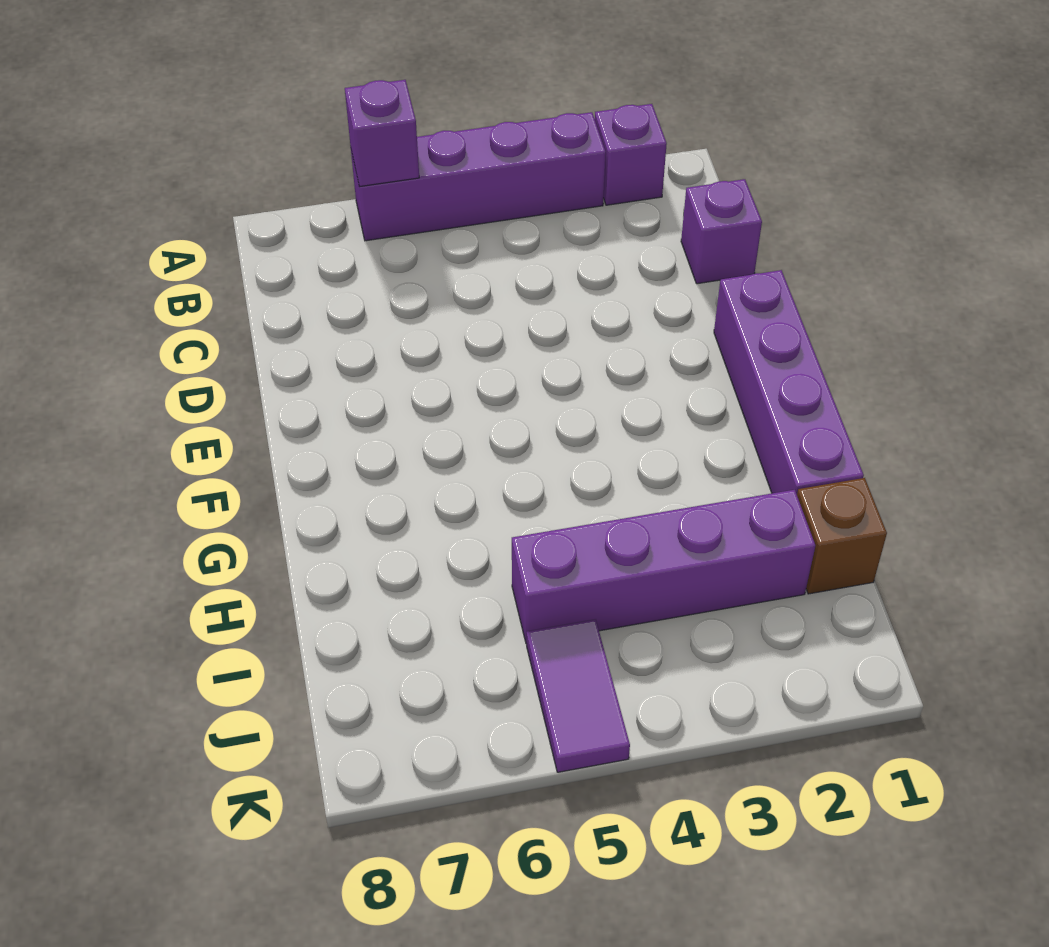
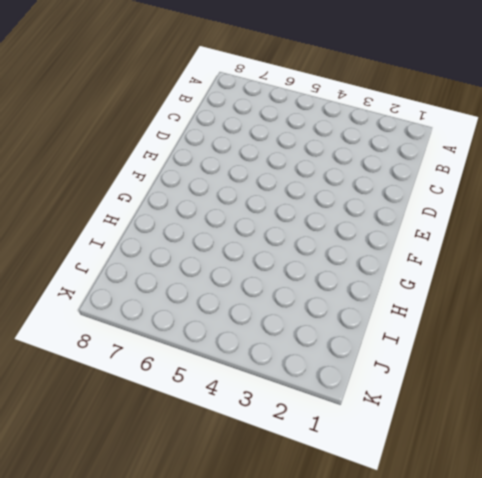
none -> purple brick A2 level 1
none -> purple brick A3:A6 level 1

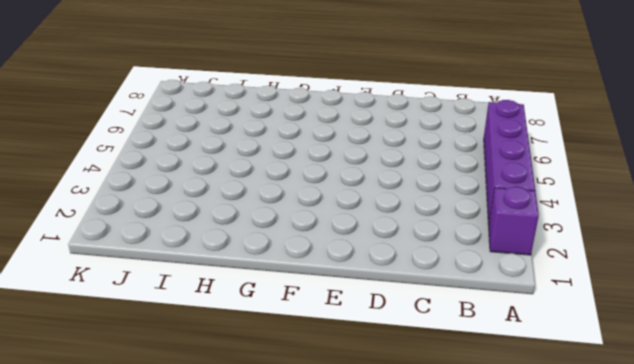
none -> purple brick C1 level 1
none -> purple brick E1:H1 level 1

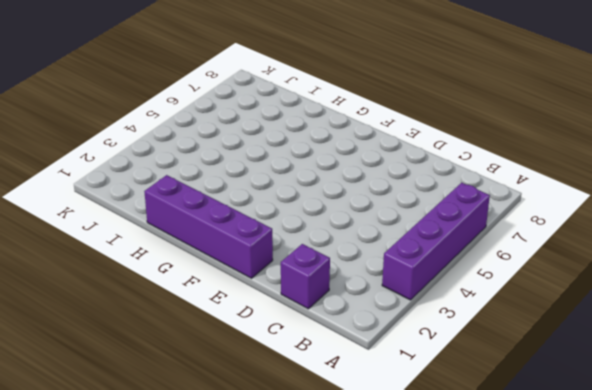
none -> purple brick A2 level 1
none -> brown brick I1 level 1

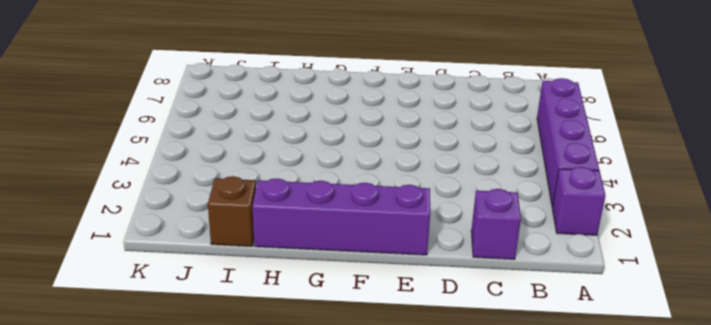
none -> purple brick I2:I5 level 1
none -> purple tile J5:K5 level 1

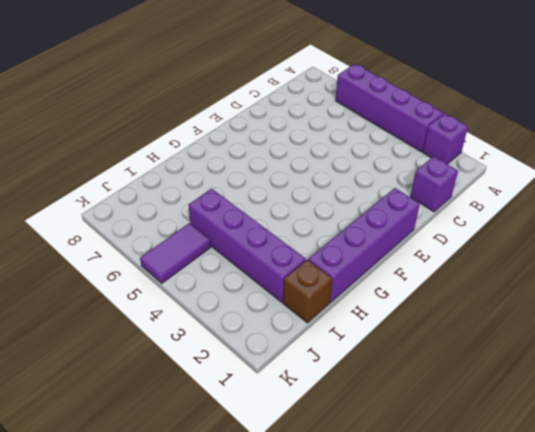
none -> purple brick A6 level 2

